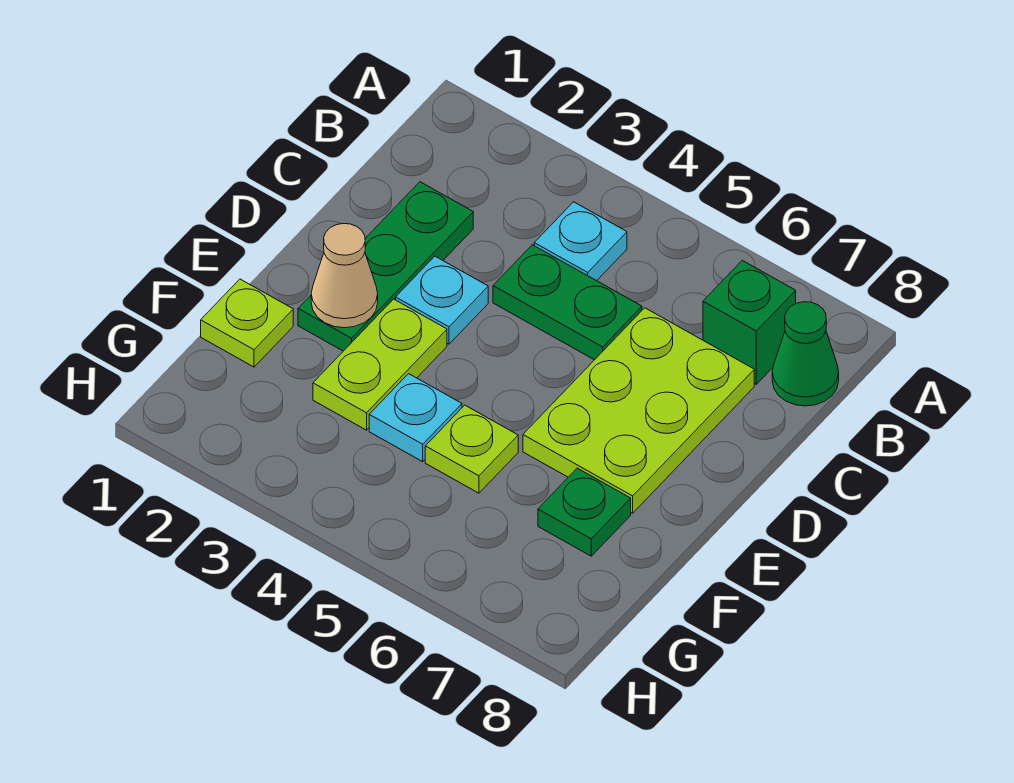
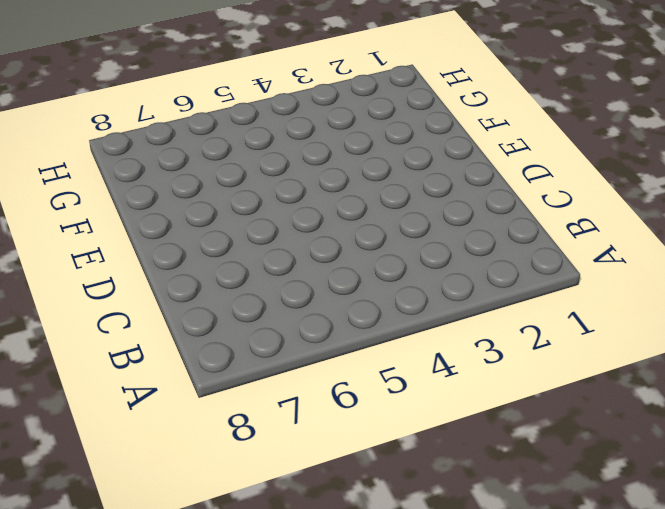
none -> cyan plate B4 level 1
none -> green brick B7 level 1
none -> green cone B8 level 1

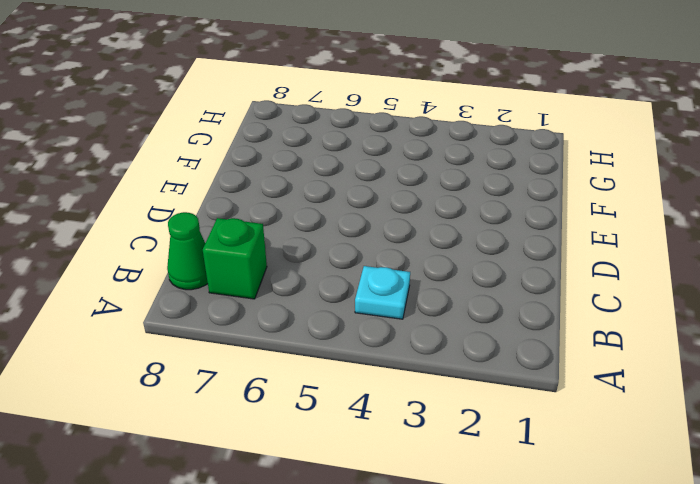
none -> green plate C2:E2 level 1
none -> green plate C4:C5 level 1
none -> lime plate C6:E7 level 1

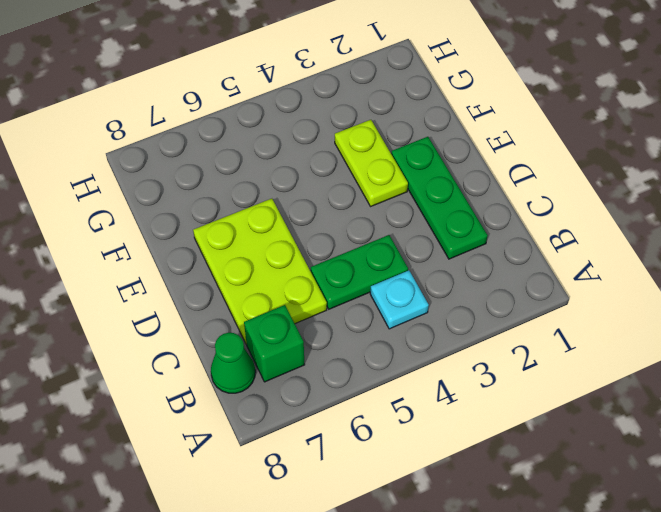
none -> cyan plate D3 level 1
none -> lime plate F1 level 1
none -> cyan plate F4 level 1

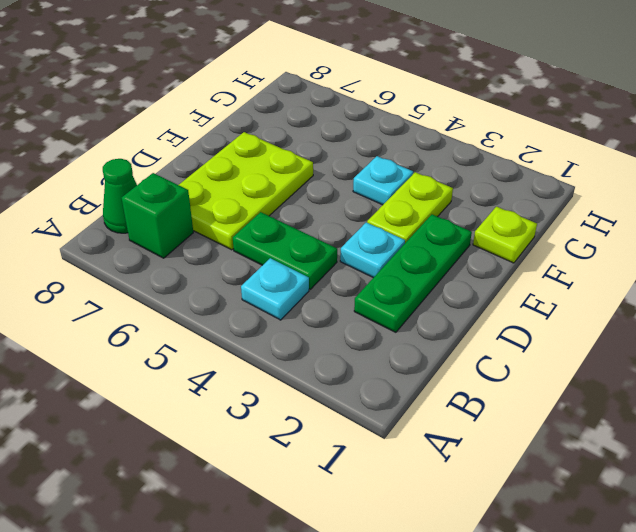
none -> lime plate F5 level 1
none -> green plate F7 level 1
none -> tan cone E2 level 2

